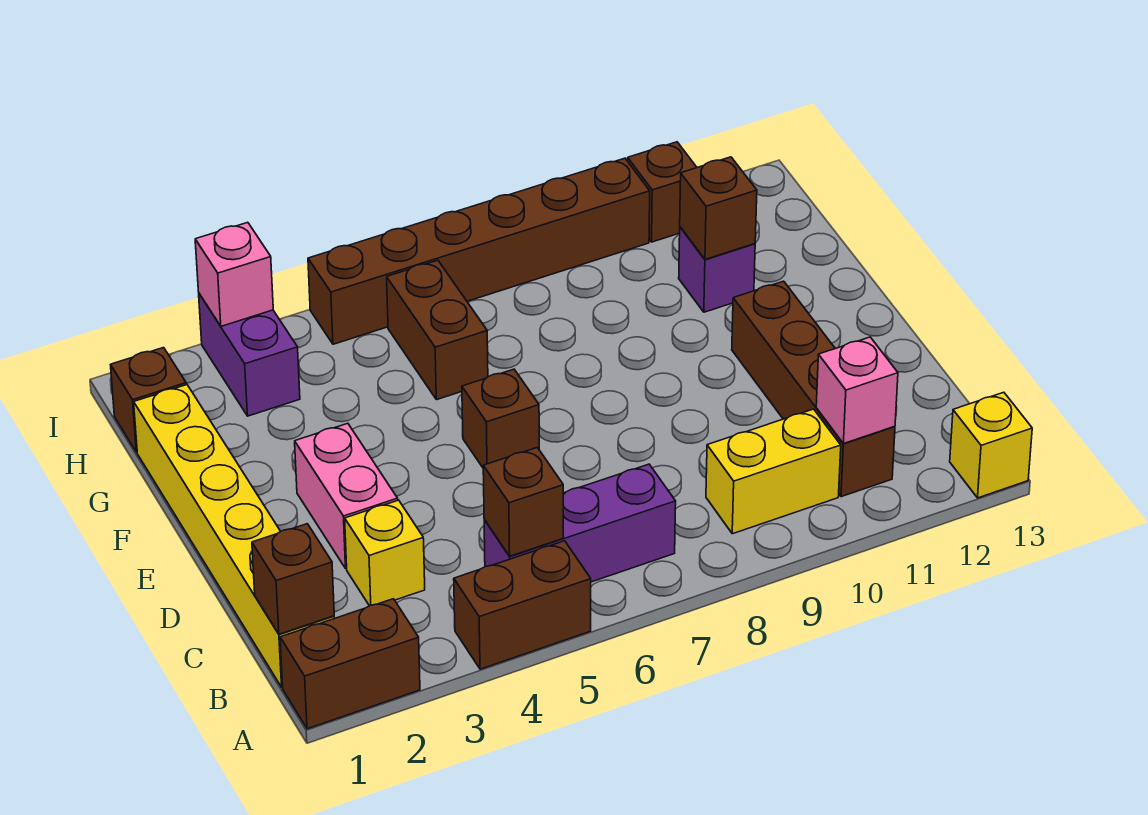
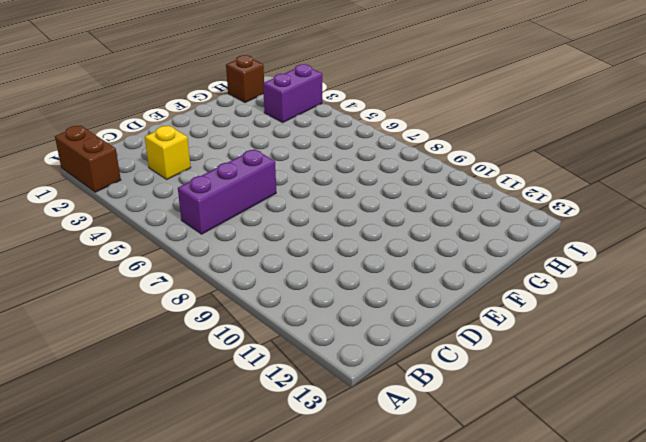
purple brick B6:D6 level 1 -> purple brick B5:B7 level 1
none -> brown brick A4:A5 level 1
none -> yellow brick A13 level 1
none -> yellow brick B1:G1 level 1

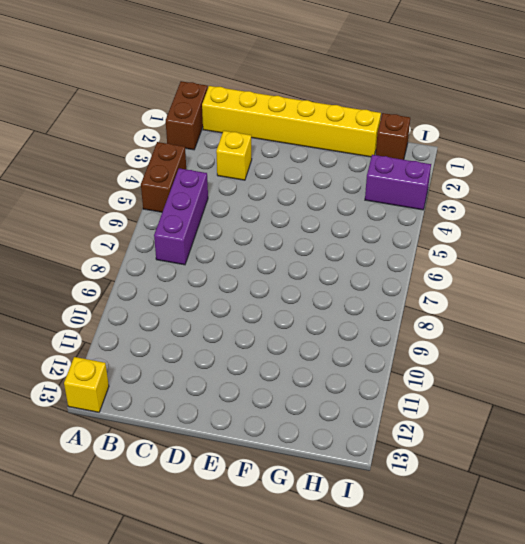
none -> yellow brick B9:B10 level 1
none -> brown brick B11:E11 level 1
none -> pink brick D3:E3 level 1

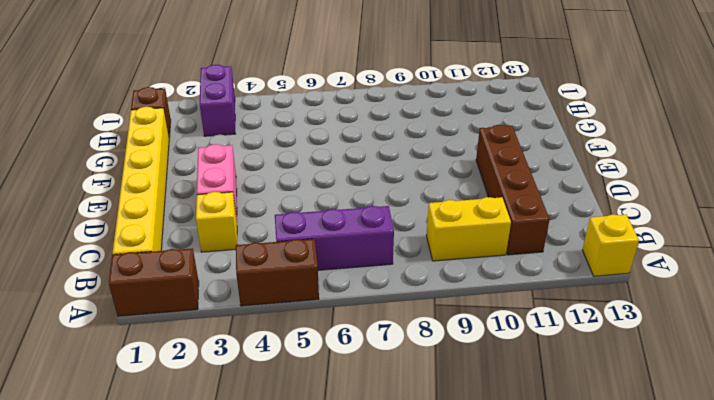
none -> brown brick E6 level 1
none -> brown brick G6:H6 level 1
none -> purple brick G11 level 1

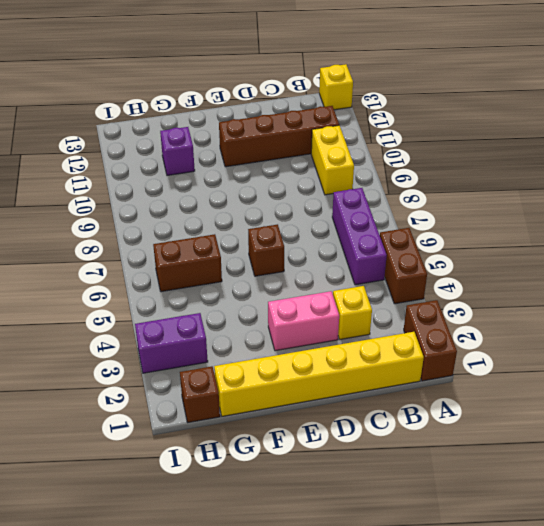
none -> brown brick I5:I10 level 1
none -> brown brick I11 level 1
none -> brown brick B1 level 2

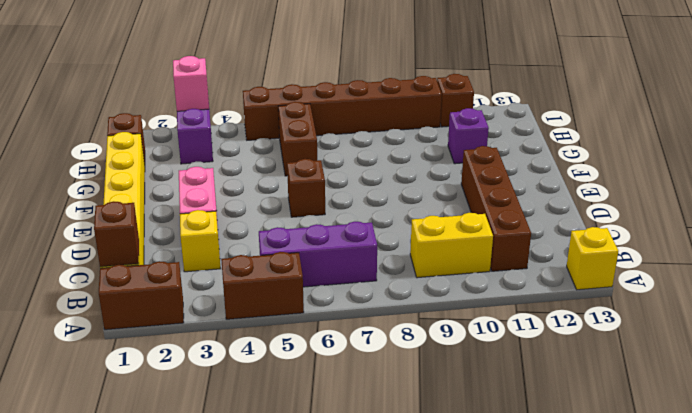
none -> brown brick B5 level 2
none -> pink brick B11 level 2
none -> brown brick G11 level 2

